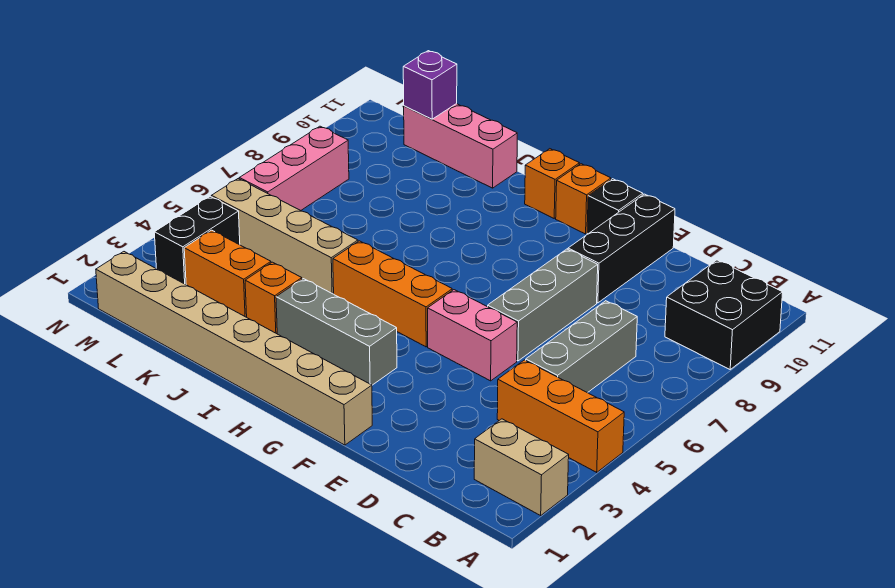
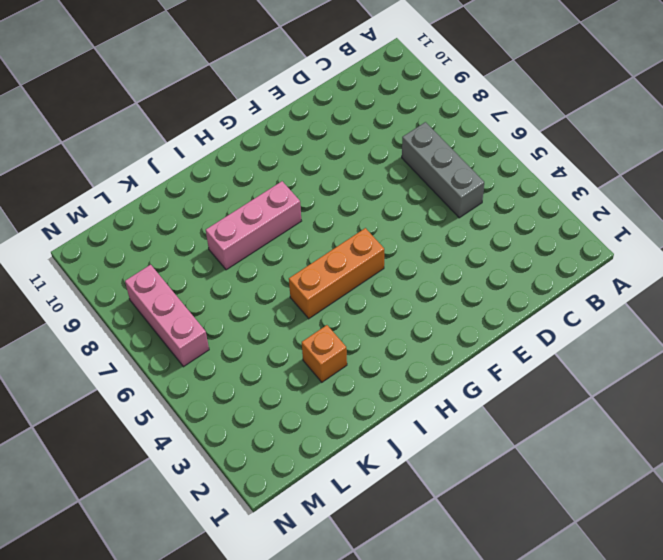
pink brick H8:J8 level 1 -> pink brick J11:L11 level 1
none -> tan brick A2:B2 level 1
none -> orange brick A4:C4 level 1
none -> black brick A9:B10 level 1

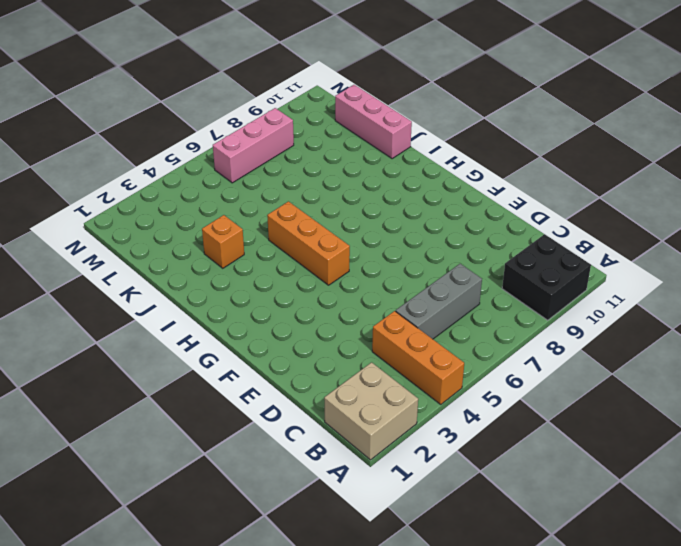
tan brick A1:B2 level 1 -> tan brick A2:B2 level 1
none -> pink brick E5:F5 level 1
none -> grey brick E6:E8 level 1
none -> black brick E9:E11 level 1

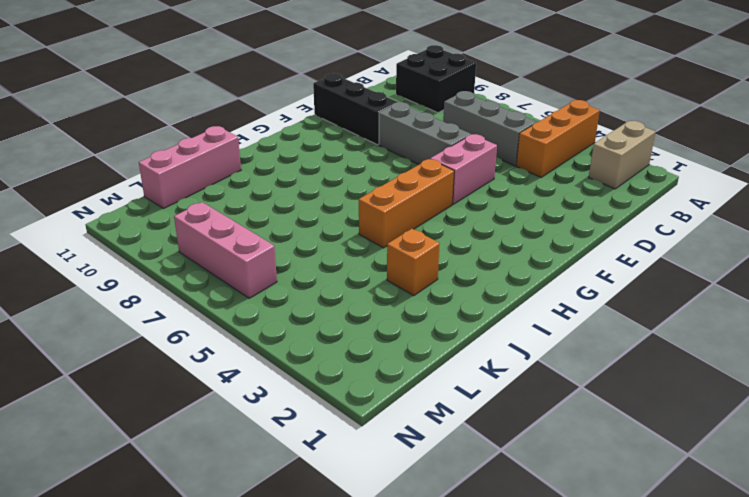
none -> tan brick F1:M1 level 1
none -> black brick F11 level 1
none -> grey brick G3:I3 level 1

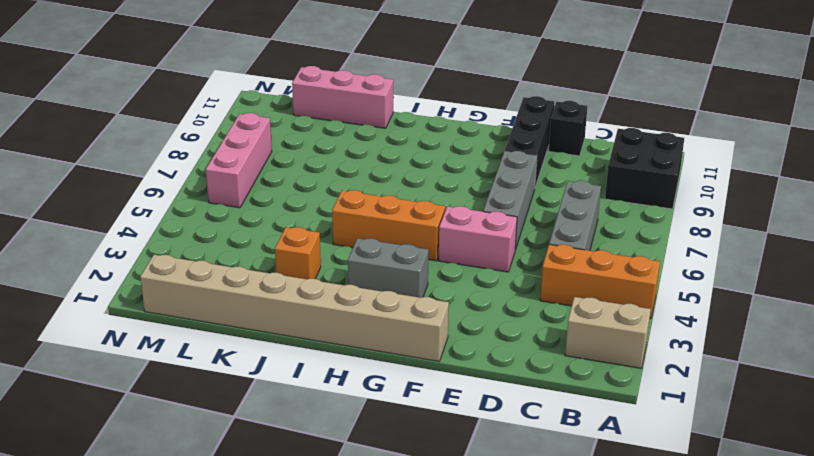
black brick D11 level 1 -> black brick F11 level 1
grey brick G3:H3 level 1 -> grey brick G3:I3 level 1
none -> orange brick G11 level 1
none -> orange brick H11 level 1
none -> tan brick J5:M5 level 1

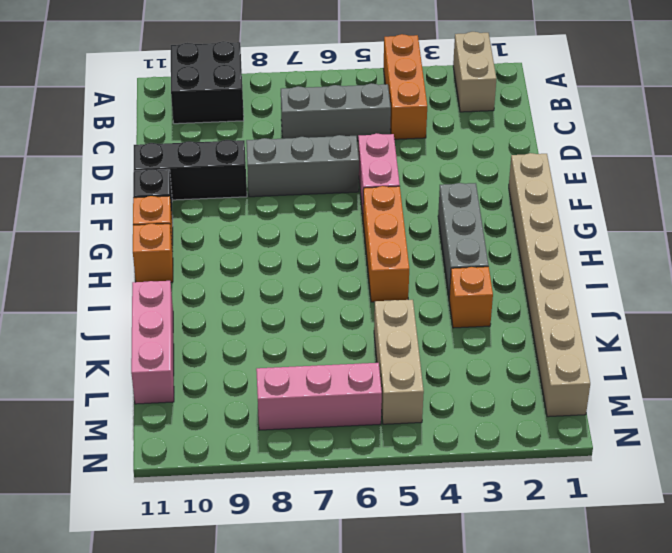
tan brick K5:M5 level 1 -> tan brick J5:M5 level 1
none -> orange brick K3:L3 level 1
none -> black brick M3:M4 level 1
none -> purple brick L11 level 2

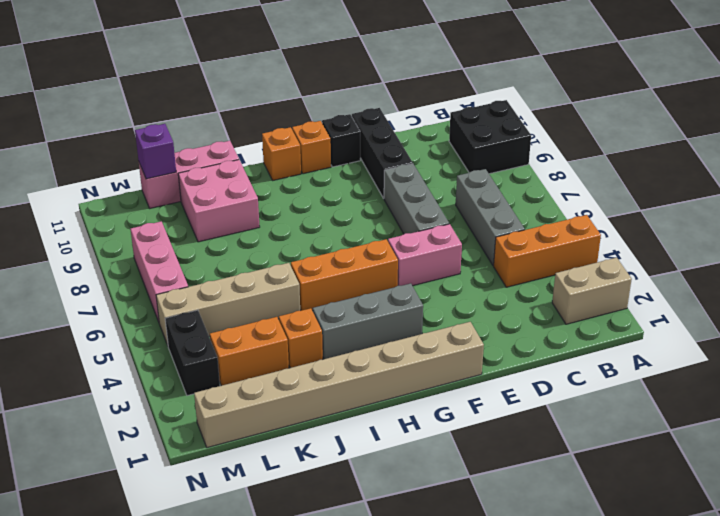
pink brick J9:K10 level 1 -> none

